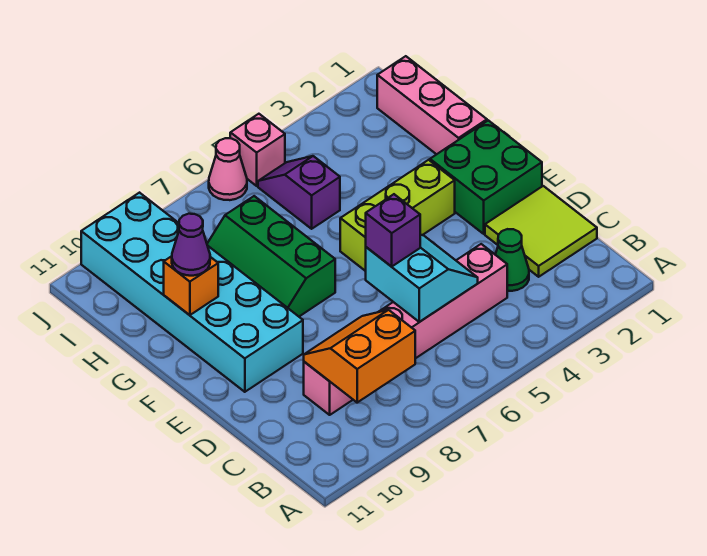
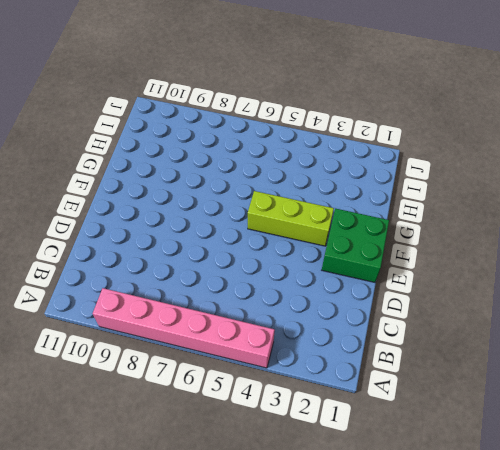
pink brick A4:A9 level 1 -> pink brick C4:C9 level 1
none -> lime tile C1:D2 level 1
none -> green cone C3 level 1
none -> cyan brick E9:J10 level 1

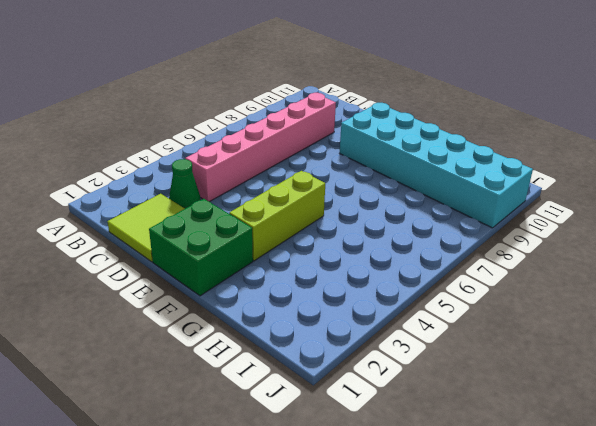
none -> green slope F7:H8 level 1 top 7
none -> pink brick G1:I1 level 1
none -> purple slope H5:I5 level 1 top H

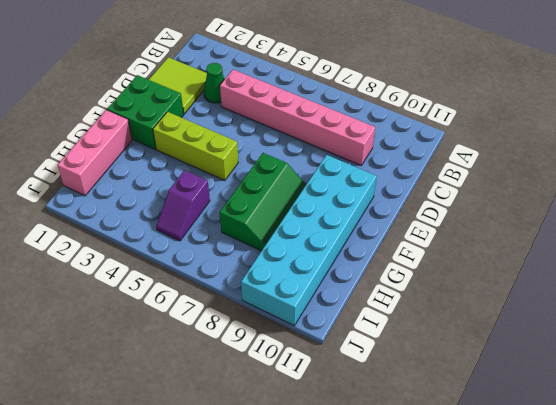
none -> pink brick J5 level 1
none -> pink cone J6 level 1
none -> orange slope B8:C9 level 2 top B

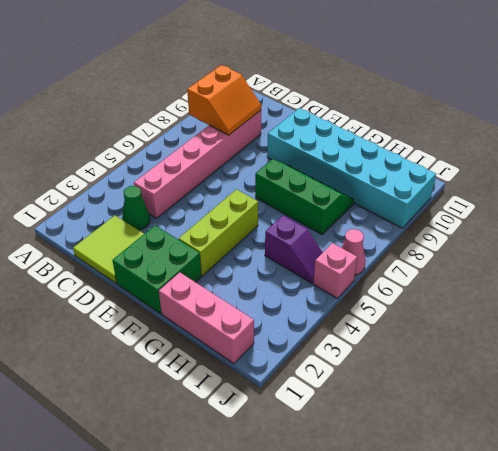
none -> cyan slope C5:D6 level 2 top 6
none -> orange brick G10 level 2
none -> purple brick D6 level 3

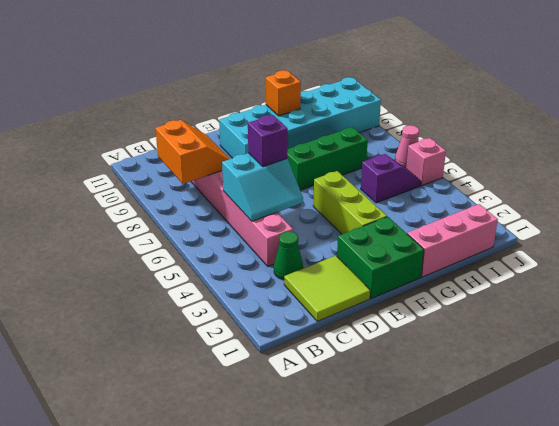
none -> purple cone G10 level 3

